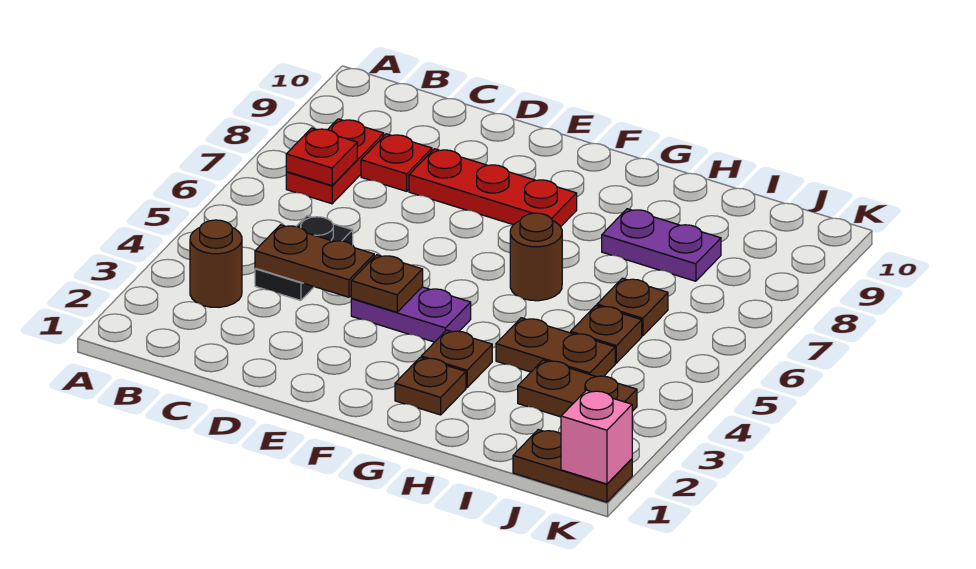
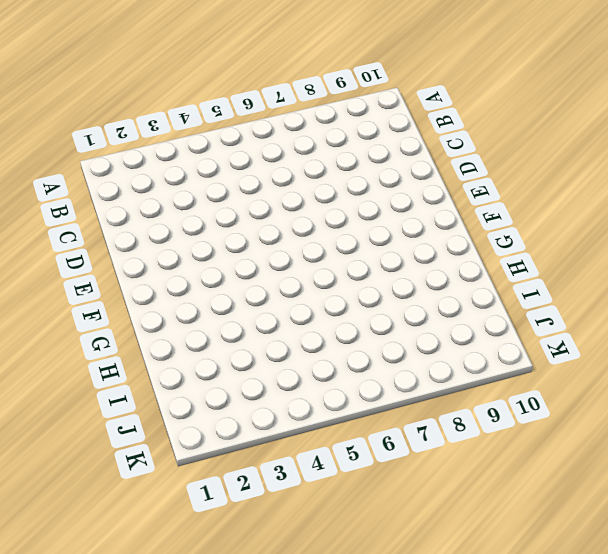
none -> brown round brick B3 level 1
none -> red plate B7:B8 level 1
none -> black plate C4:C5 level 1

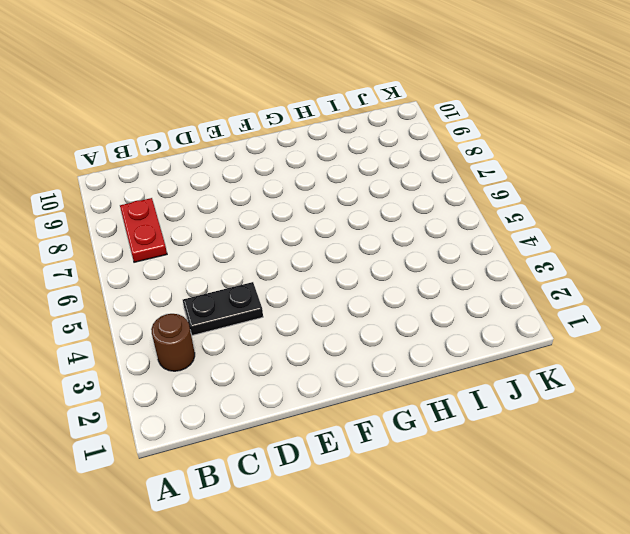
black plate C4:D4 level 1 -> black plate C4:C5 level 1
none -> red plate C8 level 1
none -> red plate D8:F8 level 1
none -> purple plate E4:F4 level 1

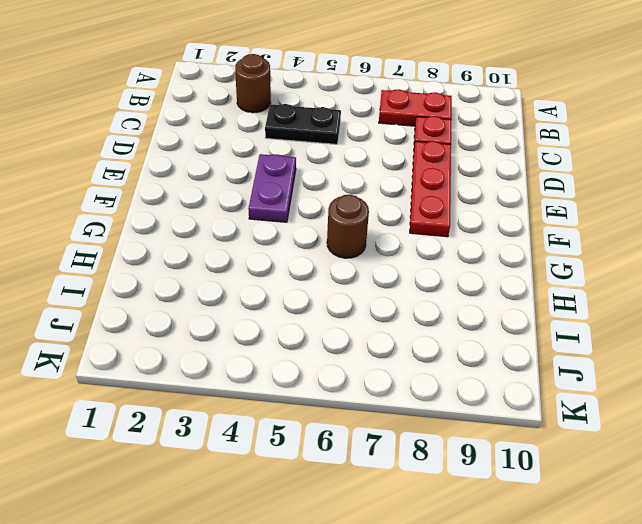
none -> brown plate G2 level 1
none -> brown plate G3 level 1
none -> brown plate H4:I4 level 1

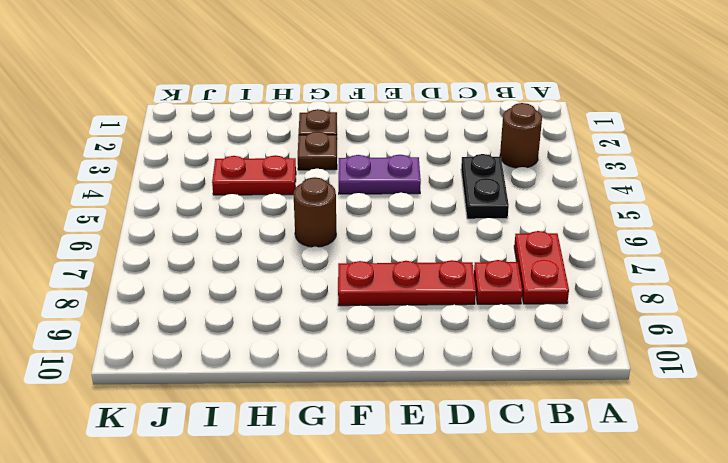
red plate H4:I4 level 1 -> brown plate H4:I4 level 1
none -> purple plate H8:I8 level 1
none -> brown plate I3:J3 level 1
none -> brown plate I5 level 1

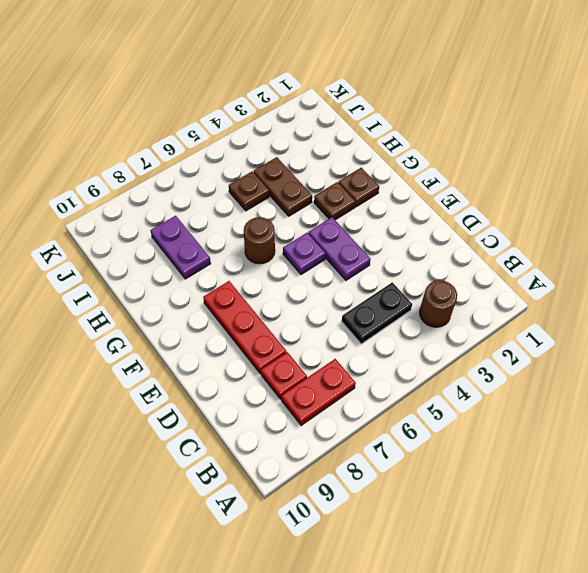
purple plate F5 level 1 -> none
none -> brown plate I3:J3 level 1
none -> brown plate I6 level 1
none -> brown plate J1:K1 level 1

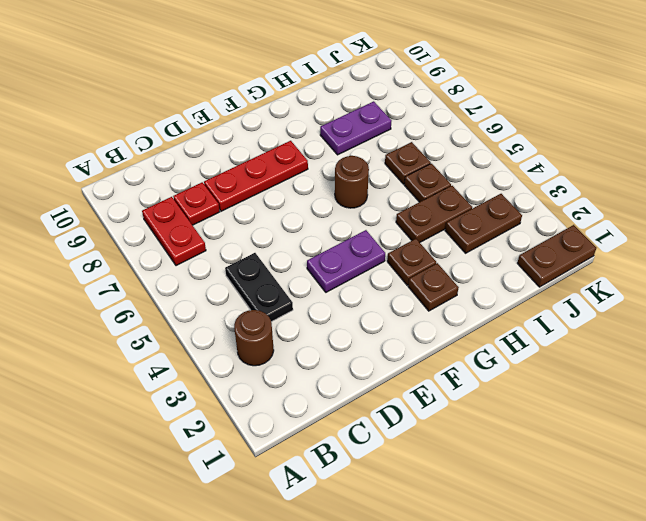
none -> red plate B7 level 2
none -> brown plate C4:D4 level 2
none -> brown plate E4 level 2

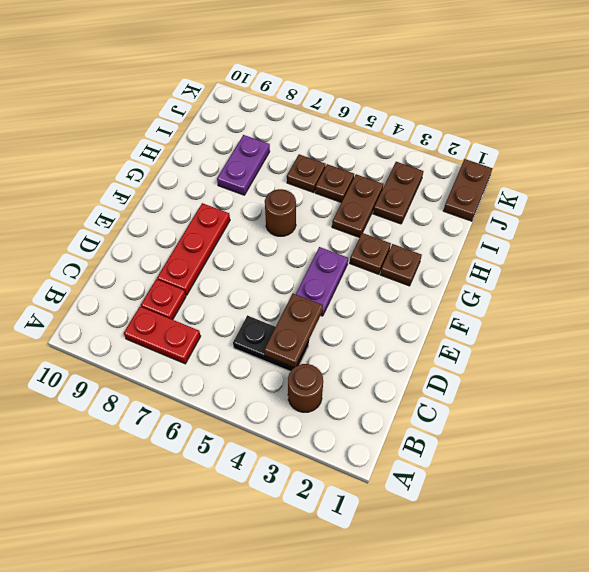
none -> red plate B7 level 2
none -> brown plate E4 level 2
none -> pink brick K1 level 2

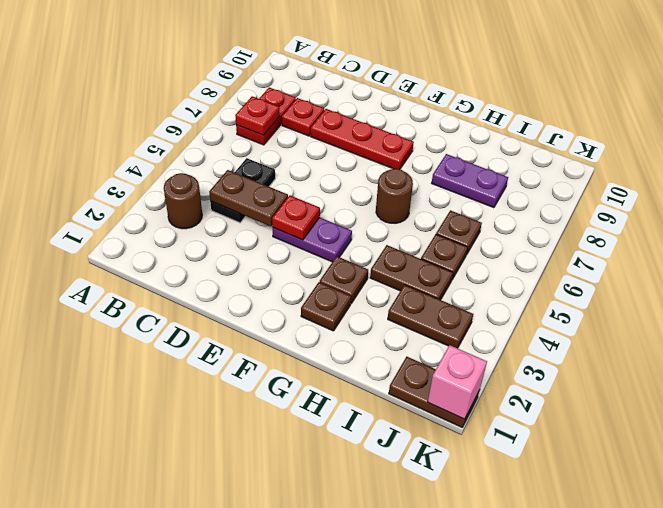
red plate E4 level 2 -> brown plate E4 level 2

